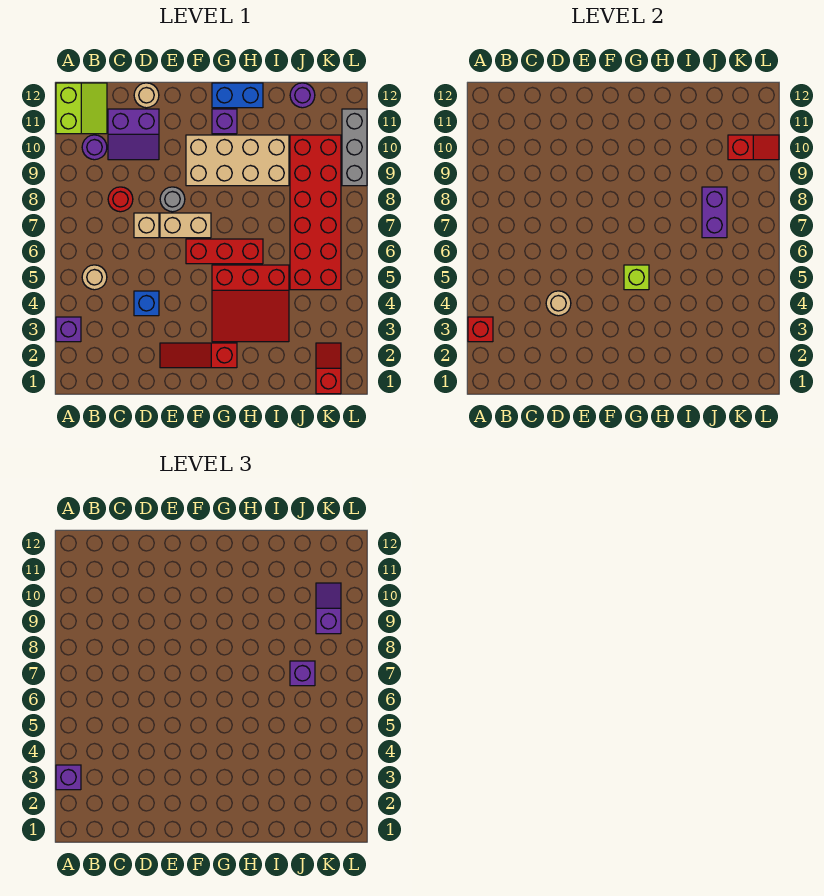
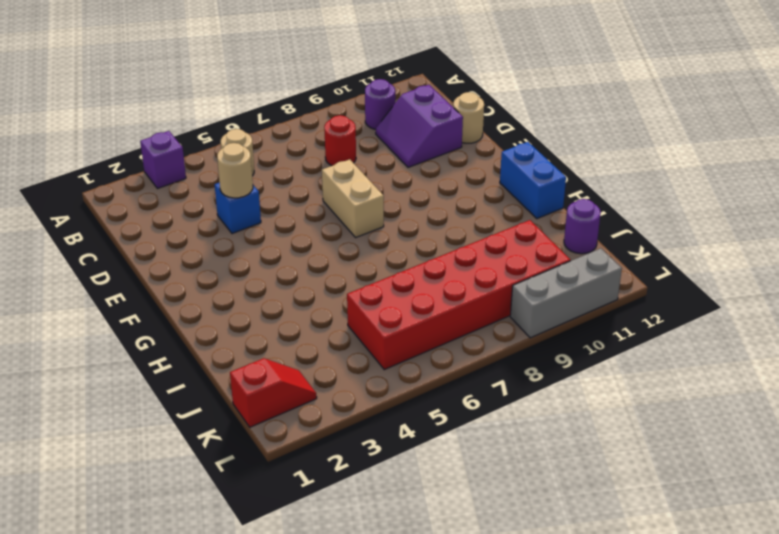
none -> lime slope A11:B12 level 1 top A
none -> tan brick D7 level 1
none -> red slope E2:G2 level 1 top G

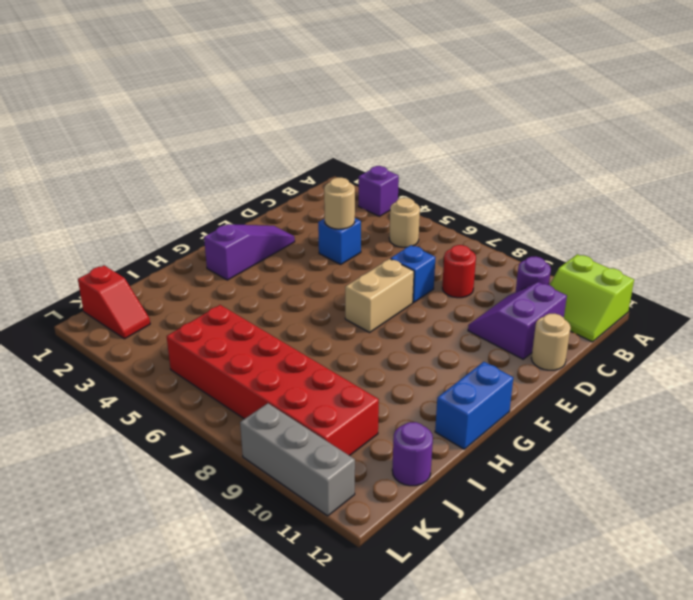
blue brick D7 level 1 -> tan brick D7 level 1
purple slope E2:G2 level 1 top G -> red slope E2:G2 level 1 top G
none -> grey round brick E8 level 1
none -> red brick F6:H6 level 1
none -> tan brick F9:I10 level 1

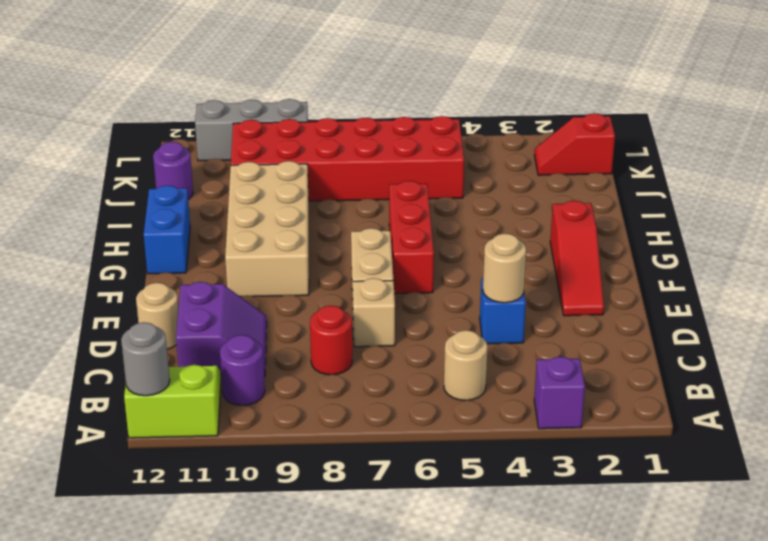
grey round brick A12 level 2 -> grey round brick E8 level 1
none -> red slope G3:I5 level 1 top 5
none -> purple brick G11 level 1
none -> red brick A3 level 2

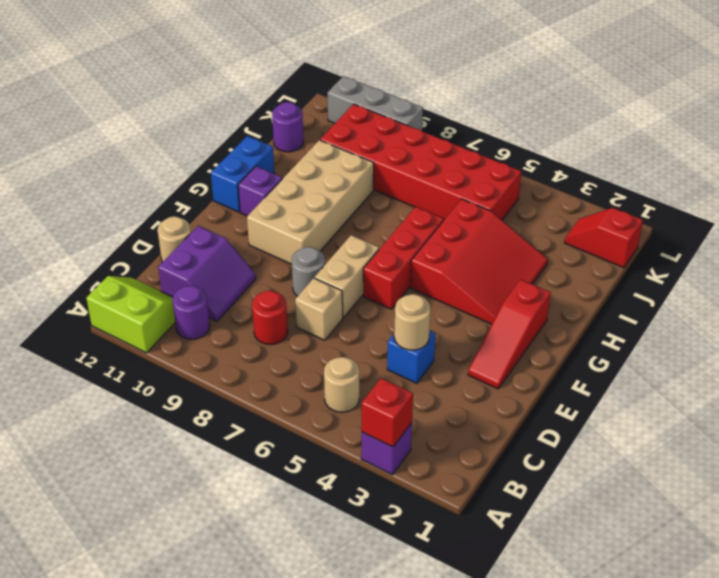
none -> lime brick G5 level 2
none -> purple brick J7:J8 level 2
none -> red slope K10:L10 level 2 top K

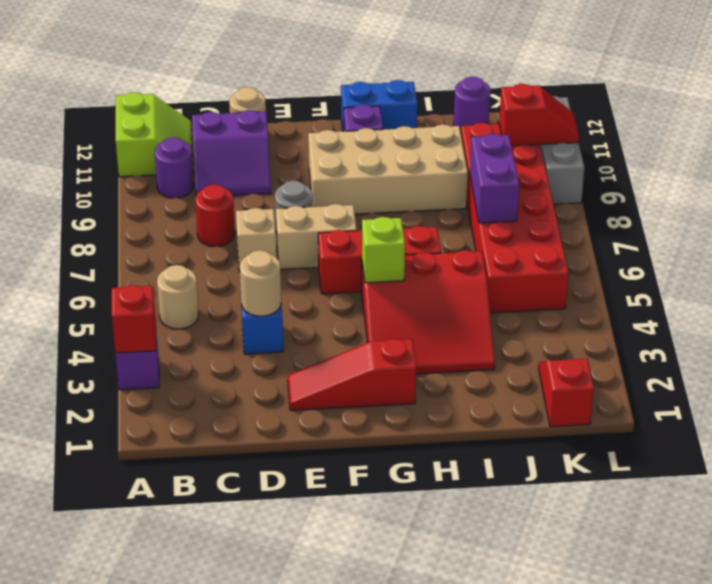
none -> purple brick A3 level 3
none -> purple brick J7 level 3
none -> purple slope K9:K10 level 3 top 9

